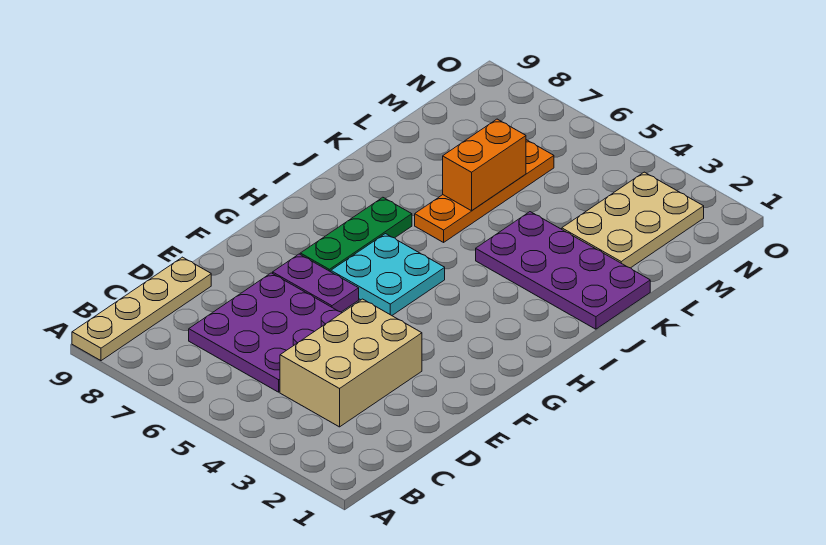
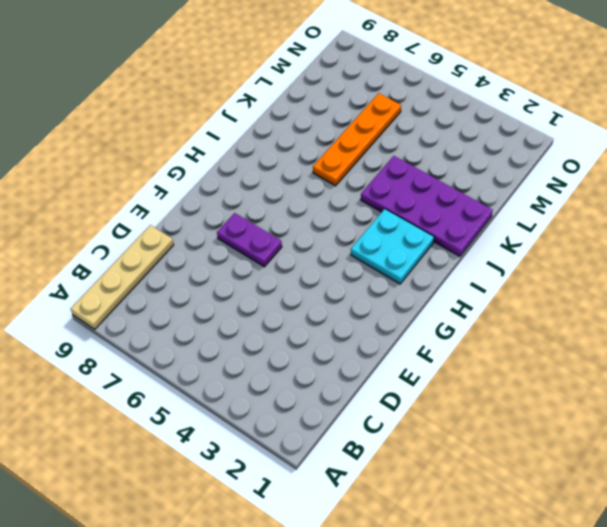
cyan plate H2:I3 level 1 -> cyan plate G5:H6 level 1
none -> tan brick C3:E4 level 1
none -> purple plate C5:E7 level 1

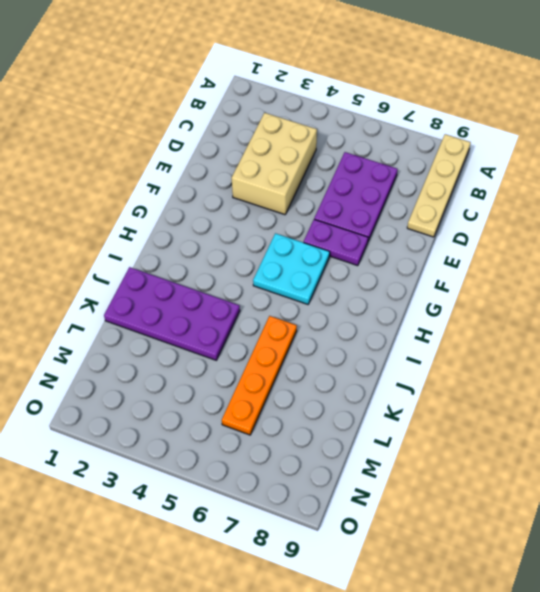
purple plate C6:E7 level 1 -> purple plate C5:E7 level 1
none -> green plate G7:I7 level 1
none -> tan plate L2:N3 level 1

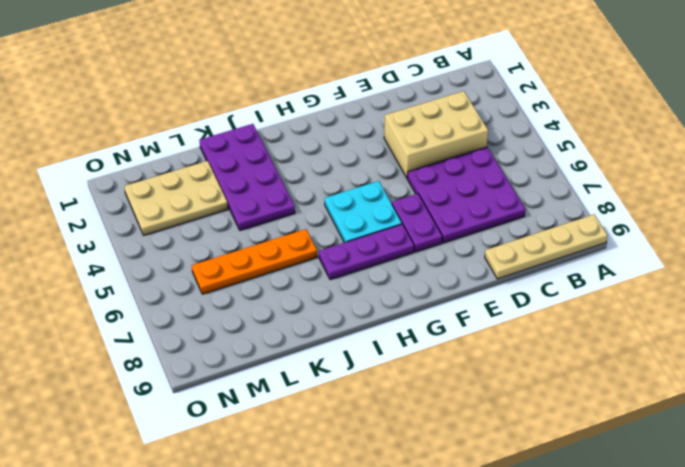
purple plate G7:I7 level 1 -> green plate G7:I7 level 1
none -> orange brick K6:L6 level 2

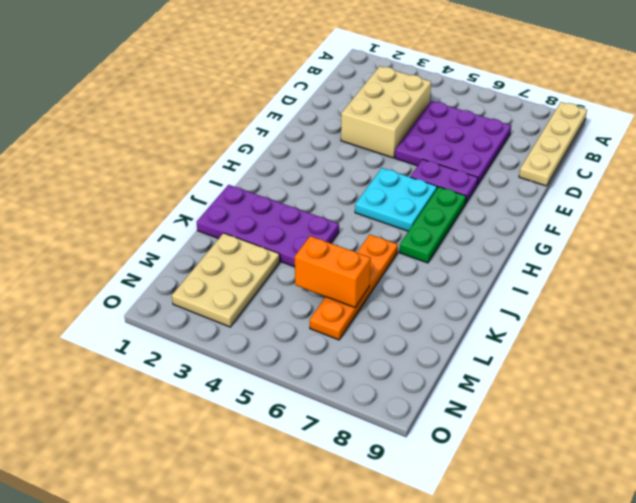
orange brick L5:L6 level 2 -> orange brick K6:L6 level 2

